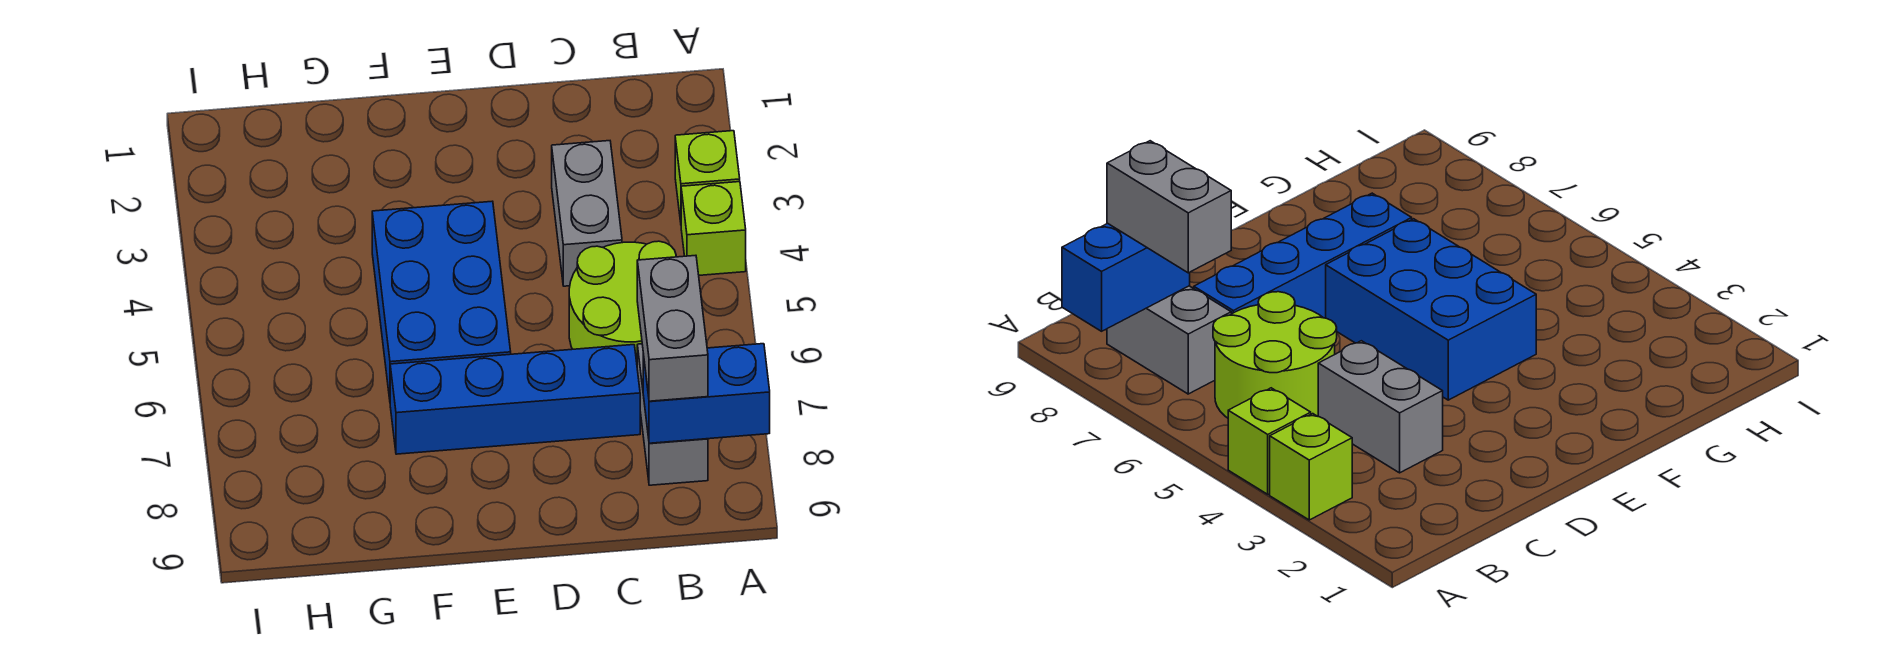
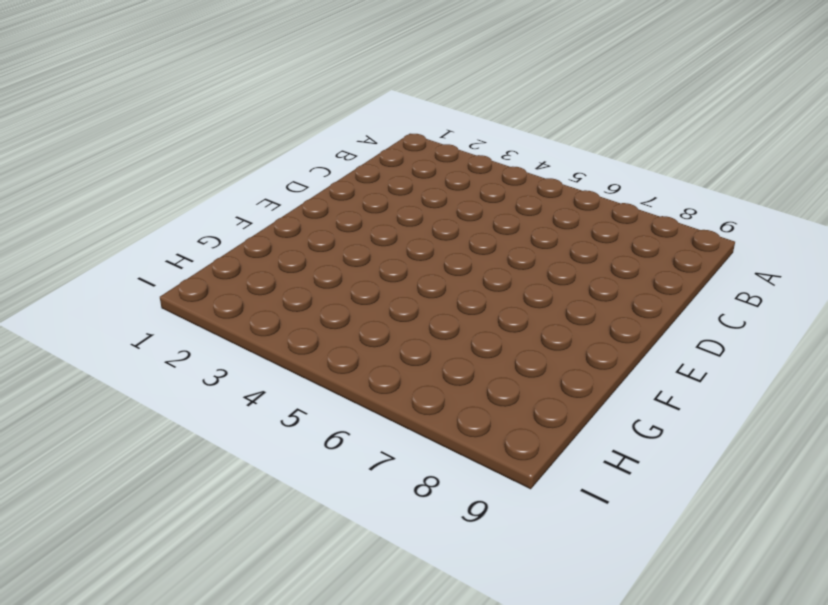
none -> lime brick A3 level 1
none -> lime brick A4 level 1

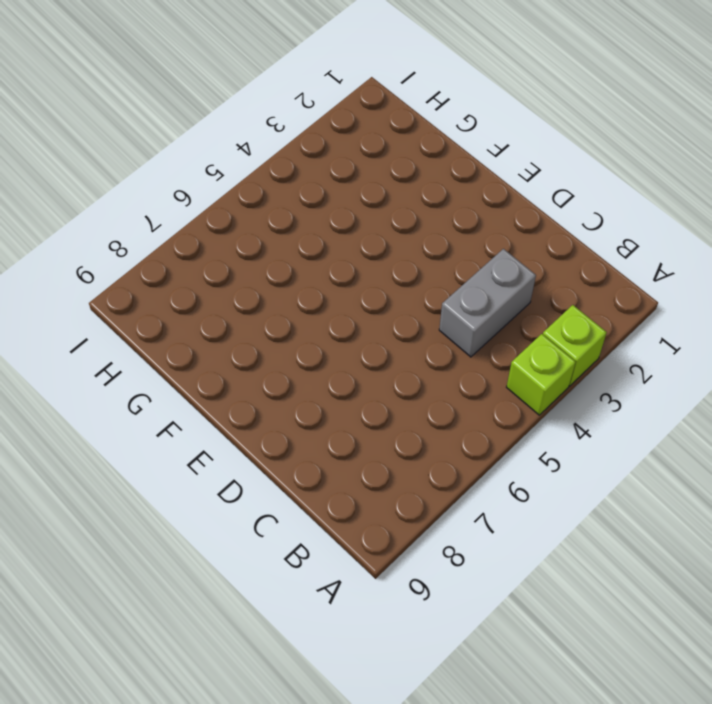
none -> lime round brick B5:C6 level 1
none -> grey brick B7:B8 level 1

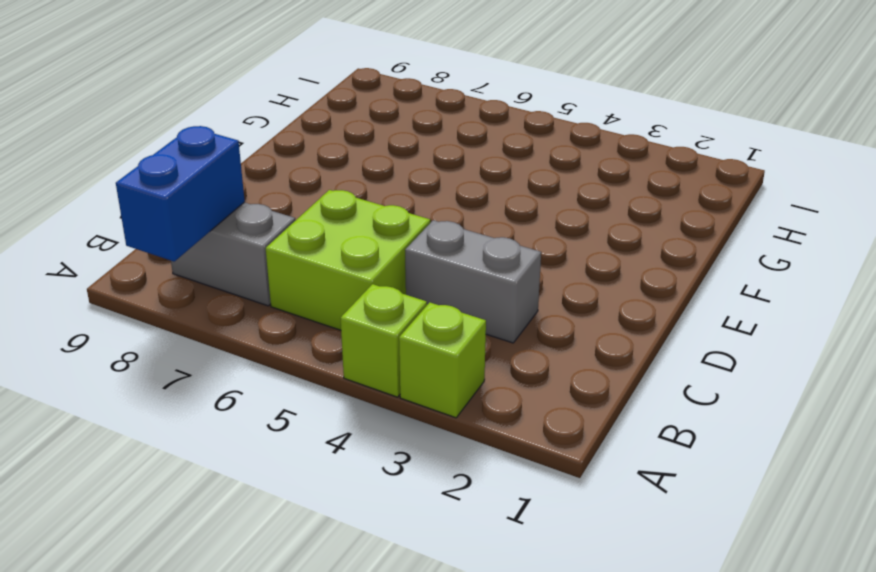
lime brick B5:C6 level 1 -> lime round brick B5:C6 level 1
none -> blue brick C7:F7 level 1
none -> blue brick E4:F6 level 1

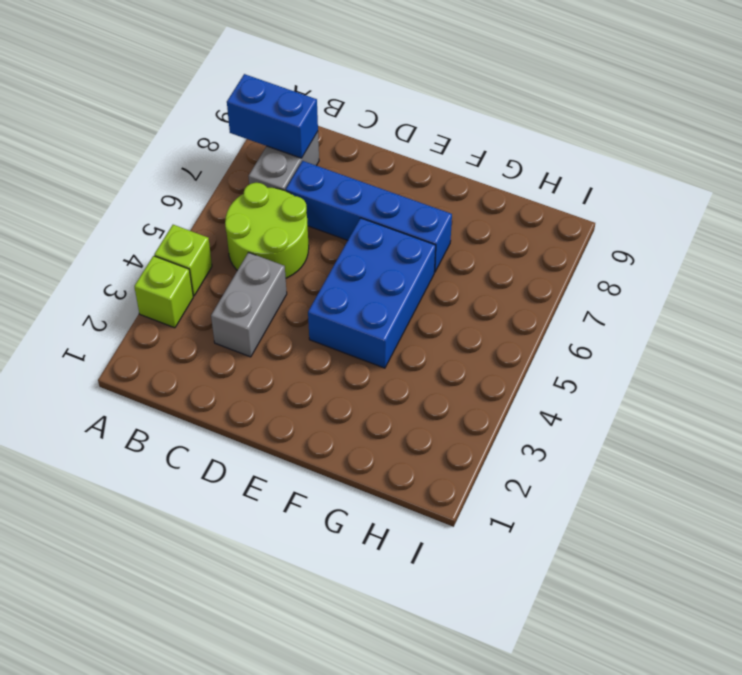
none -> grey brick B7:B8 level 3

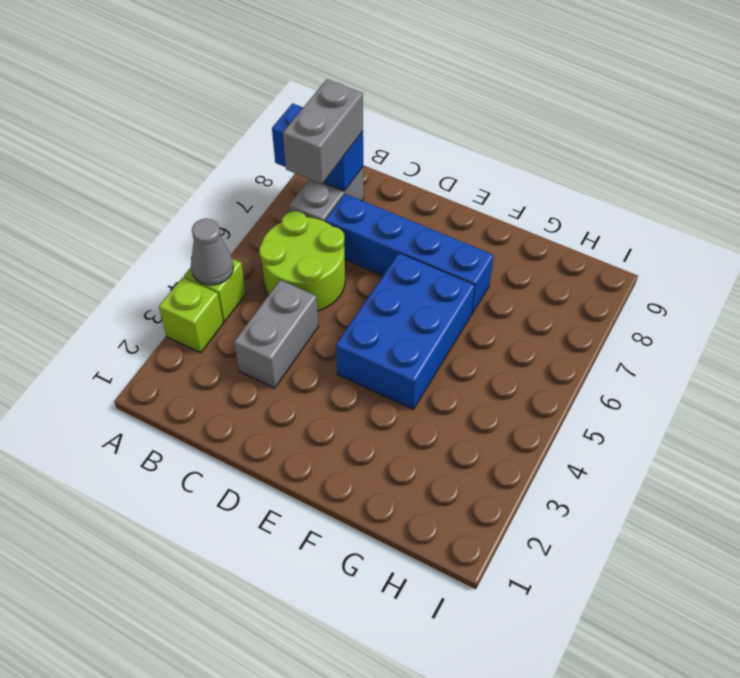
grey cone A4 level 2 -> none

